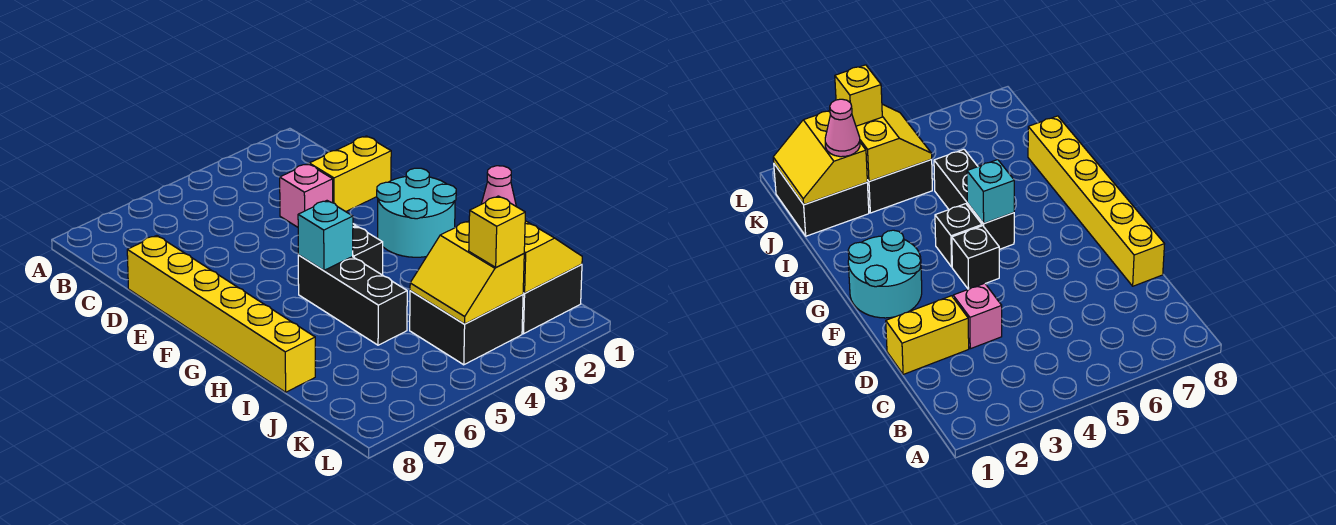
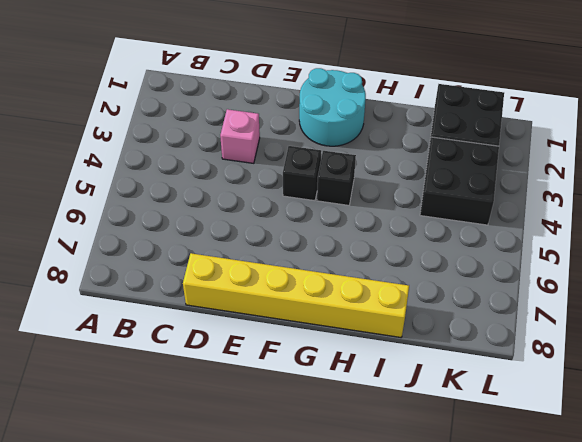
none -> yellow brick D1:D2 level 1
none -> black brick G5:I5 level 1
none -> cyan brick G5 level 2

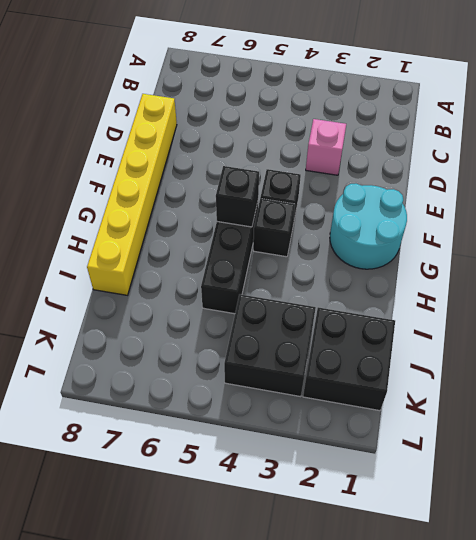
black brick G5 level 2 -> cyan brick G5 level 2
none -> yellow brick D1:D2 level 1
none -> yellow slope J1:K2 level 2 top 2
none -> yellow slope J3:K4 level 2 top 3

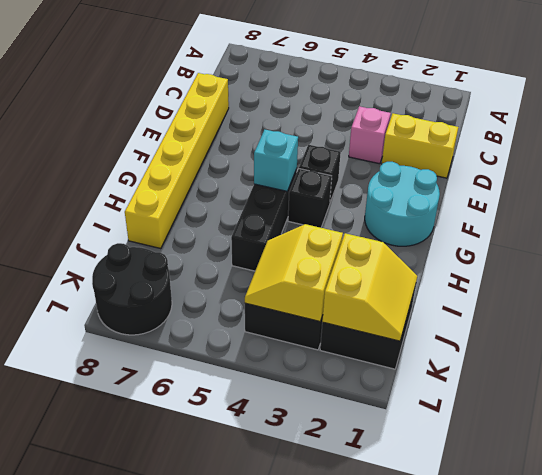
black round brick K7:L8 level 1 -> none
none -> pink cone J2 level 3
none -> yellow brick K3 level 3

